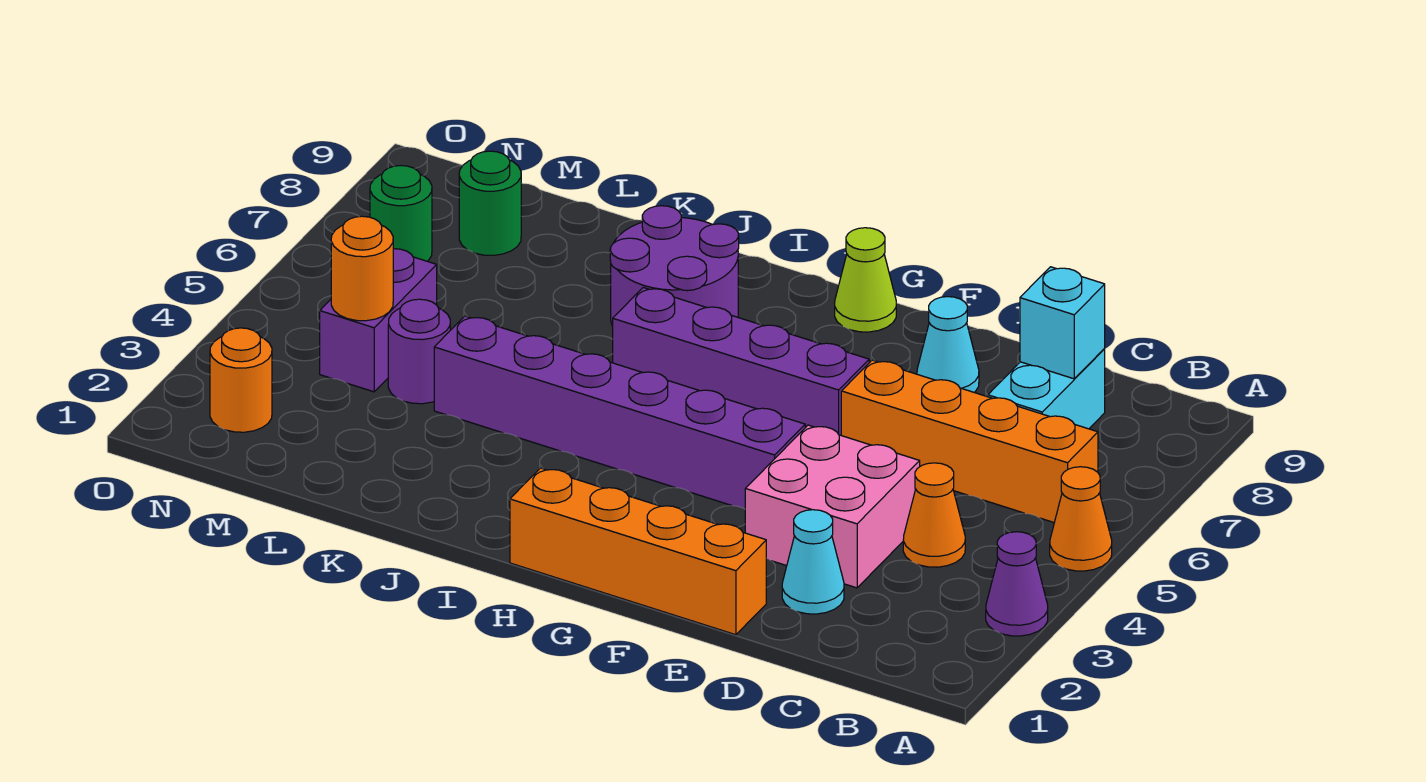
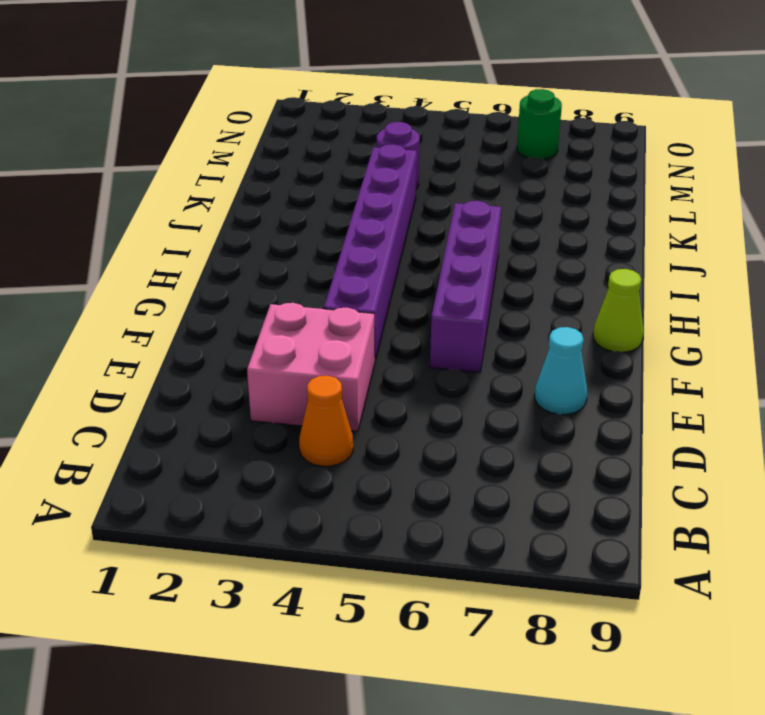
none -> purple cone A3 level 1
none -> orange cone A5 level 1
none -> orange brick B6:E6 level 1

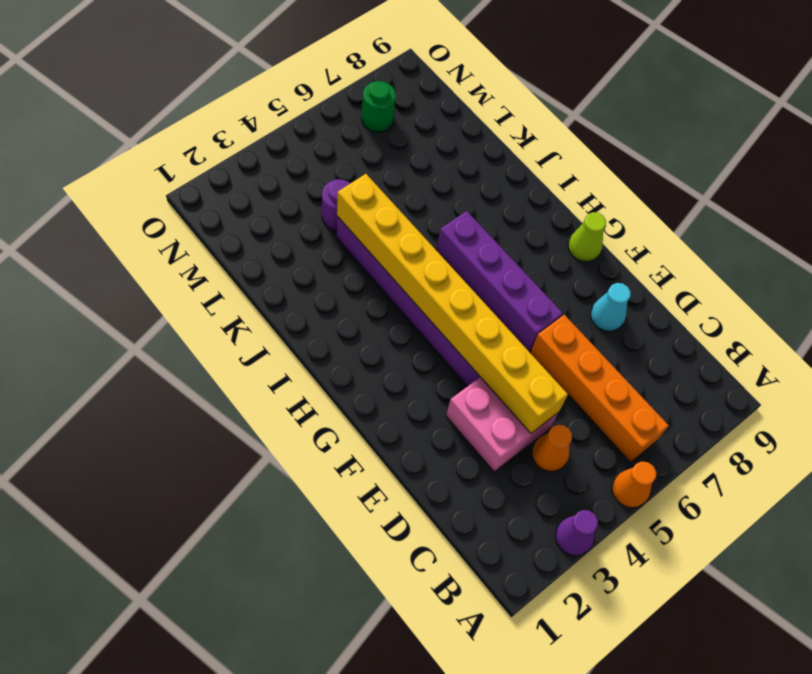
yellow brick D4:K4 level 2 -> none
none -> cyan brick C7:C8 level 1
none -> cyan cone D2 level 1
none -> orange brick E1:H1 level 1

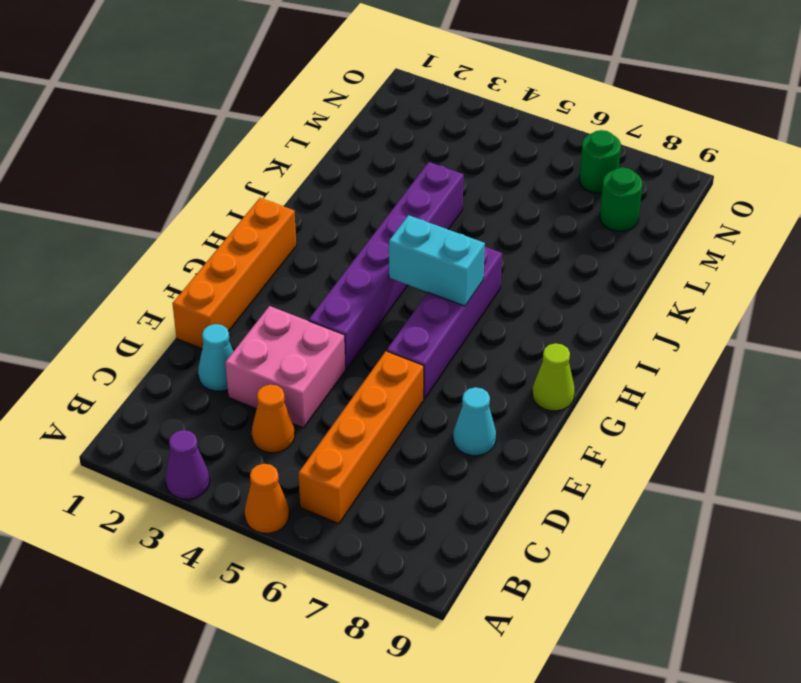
cyan brick H5:H6 level 2 -> cyan brick C7:C8 level 1
none -> purple round brick I7:J8 level 1
none -> purple round brick L4 level 1
none -> purple brick M4:M5 level 1

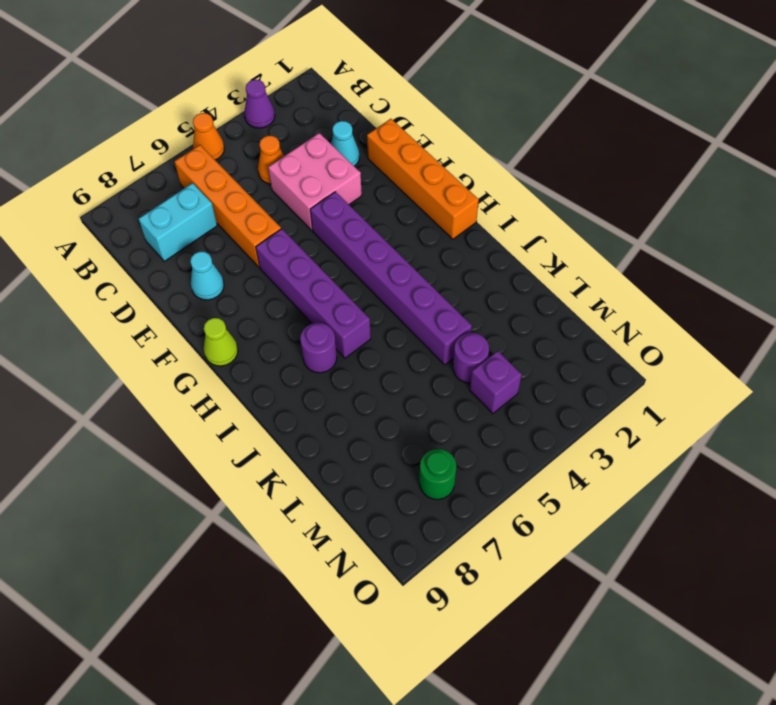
purple round brick I7 level 1 -> purple round brick I7:J8 level 1
purple brick M4 level 1 -> purple brick M4:M5 level 1
none -> green round brick M8 level 1
none -> orange round brick N2 level 1
none -> cyan brick C8 level 2

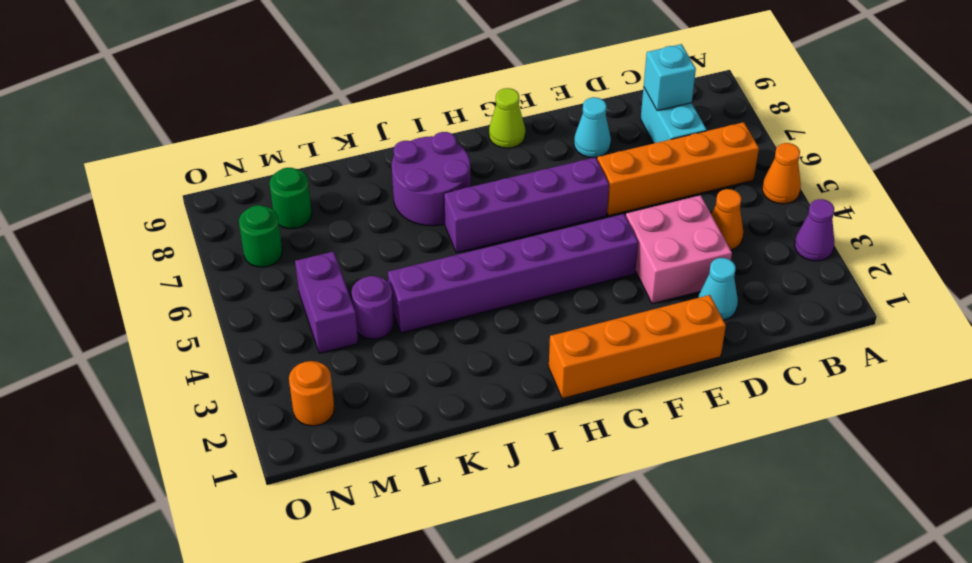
none -> orange round brick M4 level 2

